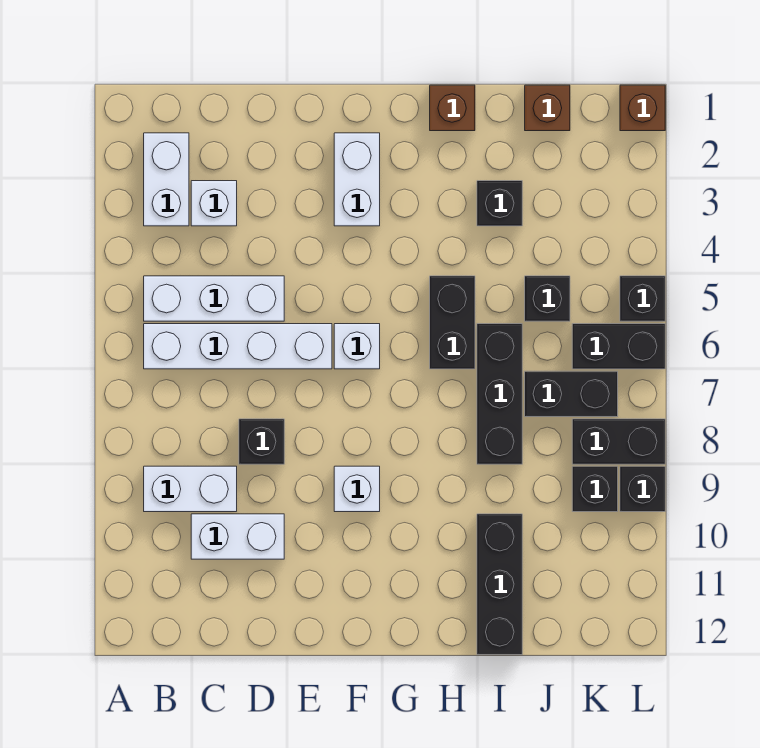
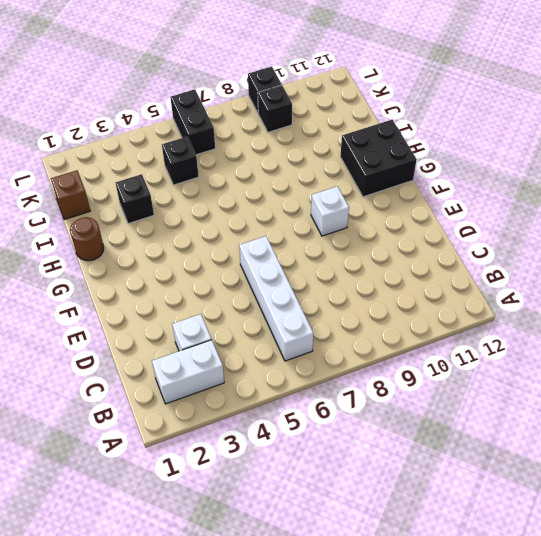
black brick G11:H12 level 1 -> none
brown round brick H1 level 1 -> brown brick H1 level 1
none -> white brick B5:D5 level 1
none -> white brick B9:C9 level 1
none -> white brick C10:D10 level 1

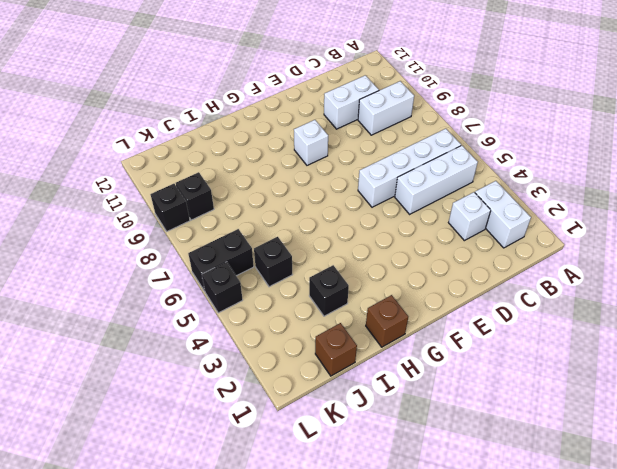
none -> black brick D8 level 1
none -> white brick F2:F3 level 1
none -> white brick F6 level 1

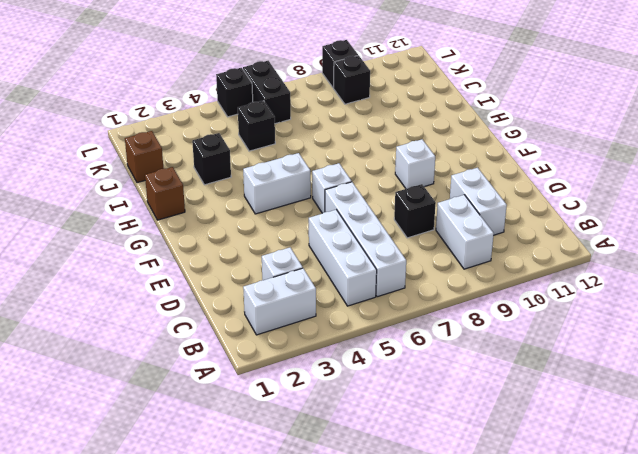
white brick G4:G5 level 1 -> white brick F2:F3 level 1
none -> black brick H5:H6 level 1
none -> black brick I6:I8 level 1
none -> black brick I10:I12 level 1

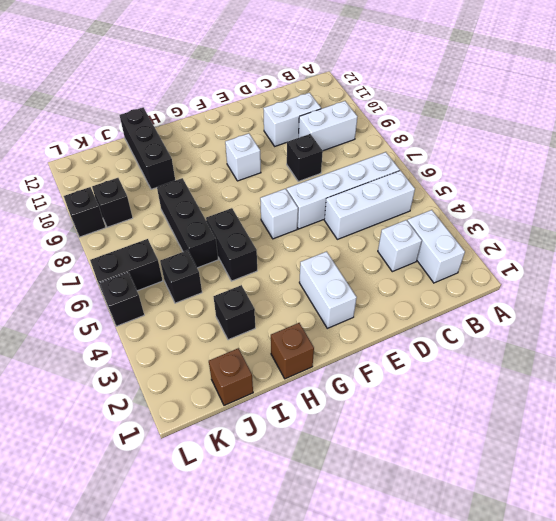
none -> black brick J7:K7 level 1
none -> black brick K8:L8 level 1
none -> brown brick L1 level 1

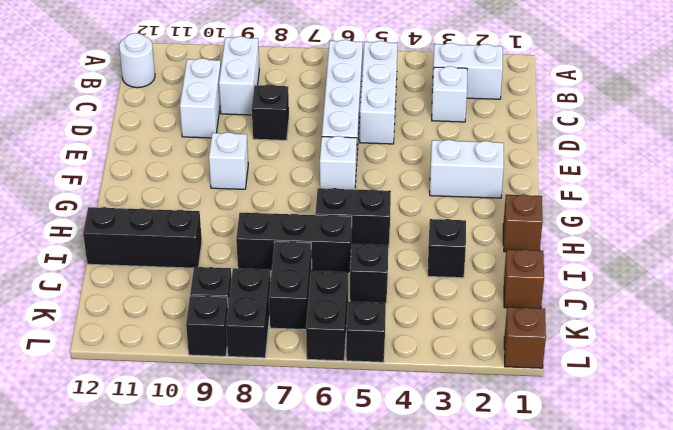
white round brick B12 level 1 -> none

